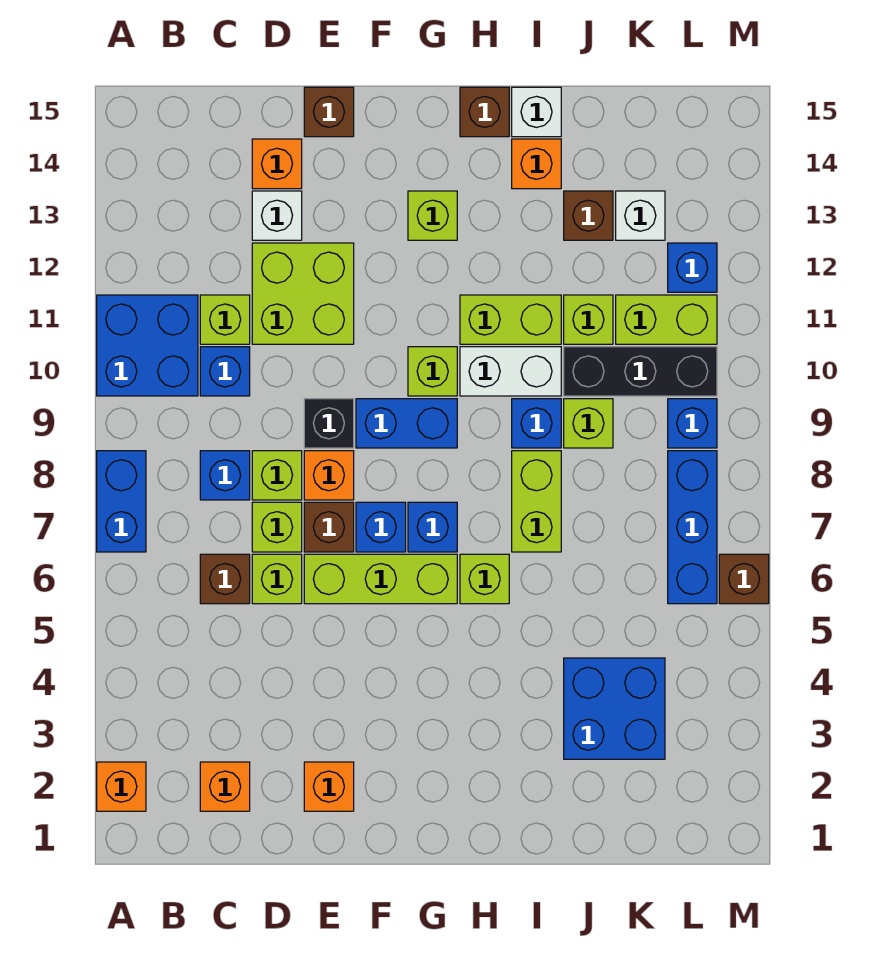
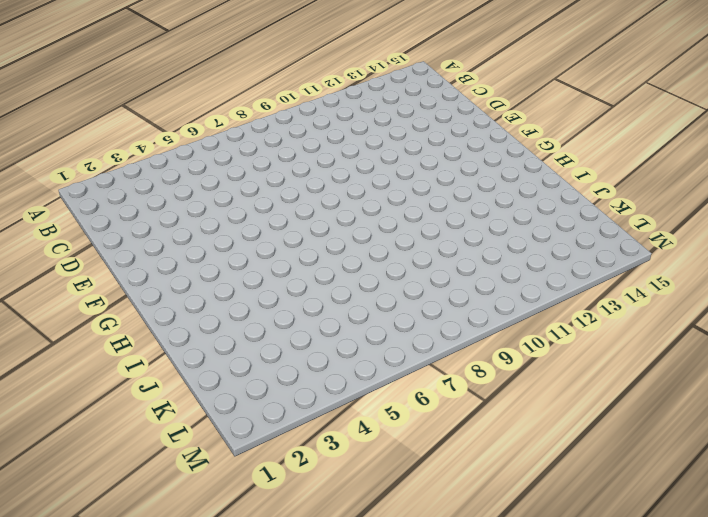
none -> orange brick A2 level 1
none -> blue brick A7:A8 level 1
none -> blue brick A10:B11 level 1
none -> orange brick C2 level 1

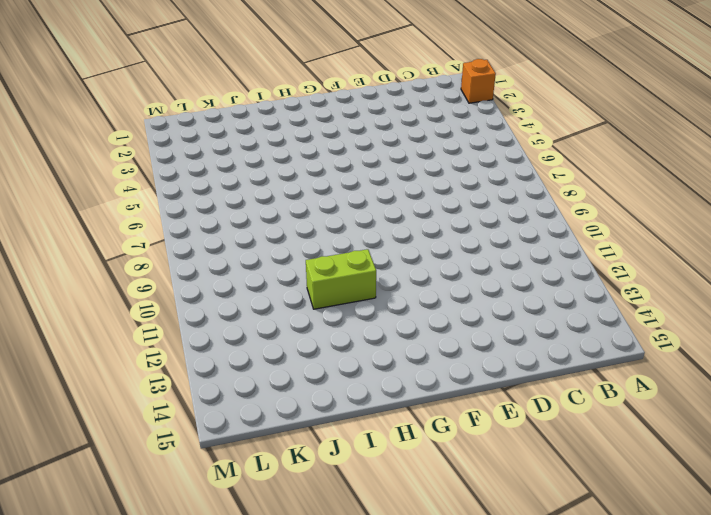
none -> blue brick A7:A8 level 1
none -> blue brick A10:B11 level 1
none -> orange brick C2 level 1
none -> brown brick C6 level 1

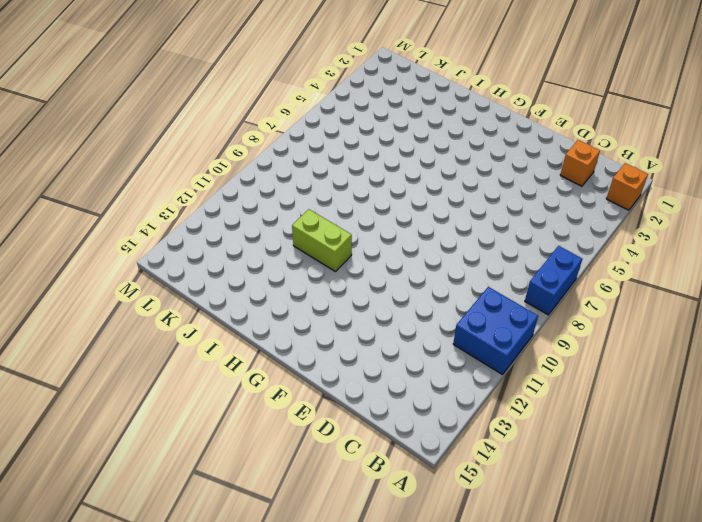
none -> brown brick C6 level 1
none -> blue brick C8 level 1
none -> blue brick C10 level 1
none -> lime brick C11 level 1

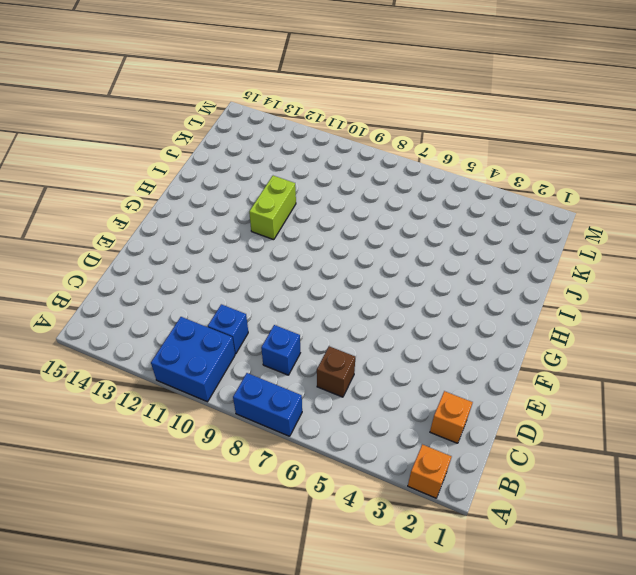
none -> lime brick C11 level 1
none -> lime brick D6 level 1
none -> lime brick D7 level 1
none -> lime brick D8 level 1

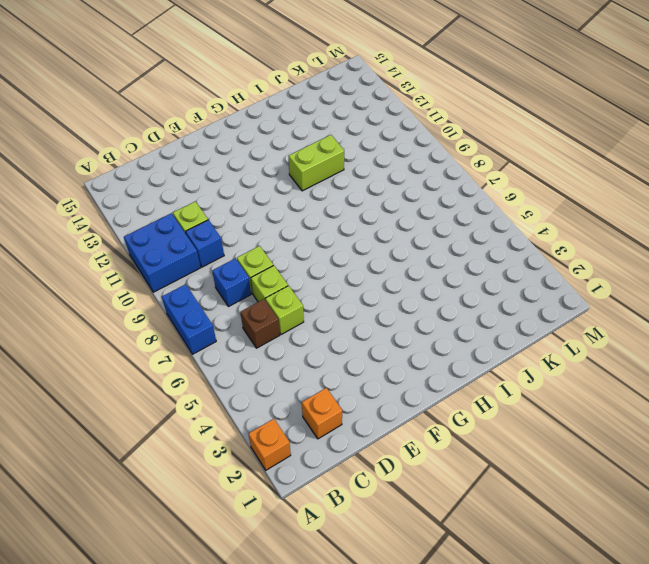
none -> lime brick D11:E12 level 1
none -> white brick D13 level 1
none -> orange brick D14 level 1
none -> orange brick E2 level 1

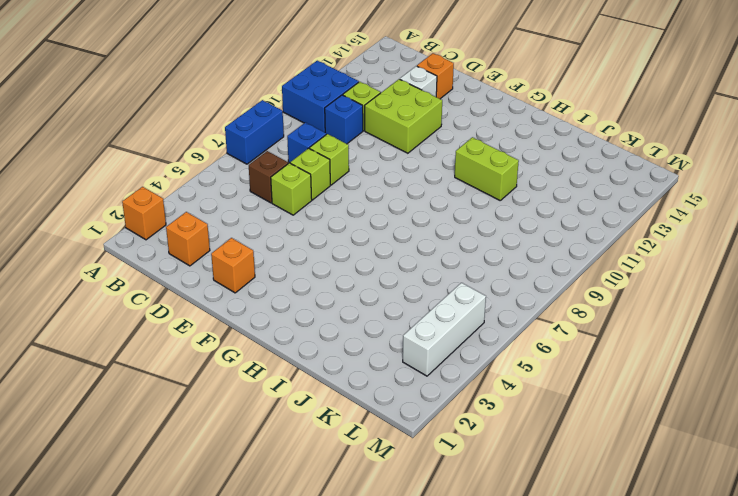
white brick L3:L5 level 1 -> none
none -> lime brick E6:G6 level 1
none -> brown brick E7 level 1
none -> orange brick E8 level 1
none -> black brick E9 level 1

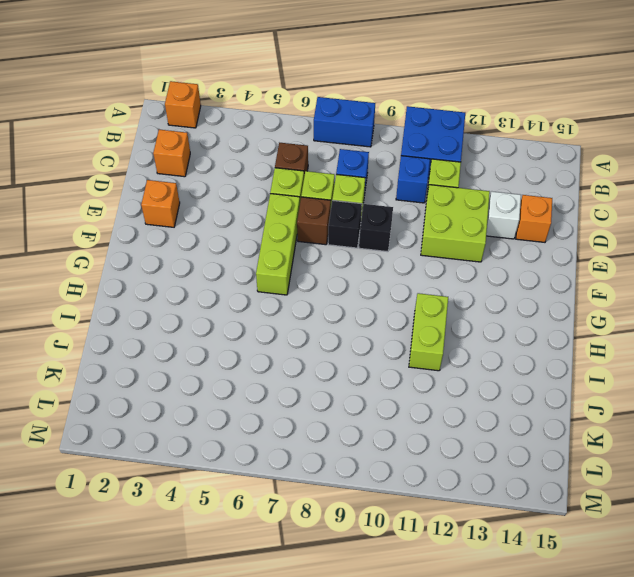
black brick E8 level 1 -> orange brick E8 level 1
none -> brown brick E15 level 1
none -> blue brick F7 level 1
none -> blue brick F9:G9 level 1
none -> blue brick G7 level 1

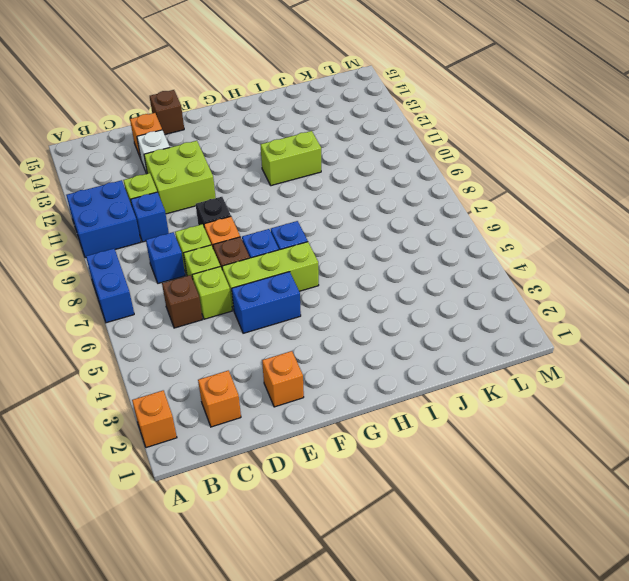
blue brick E5:F5 level 1 -> blue brick F9:G9 level 1
none -> lime brick G10 level 1
none -> lime brick G13 level 1
none -> lime brick H6 level 1
none -> white brick H10:I10 level 1

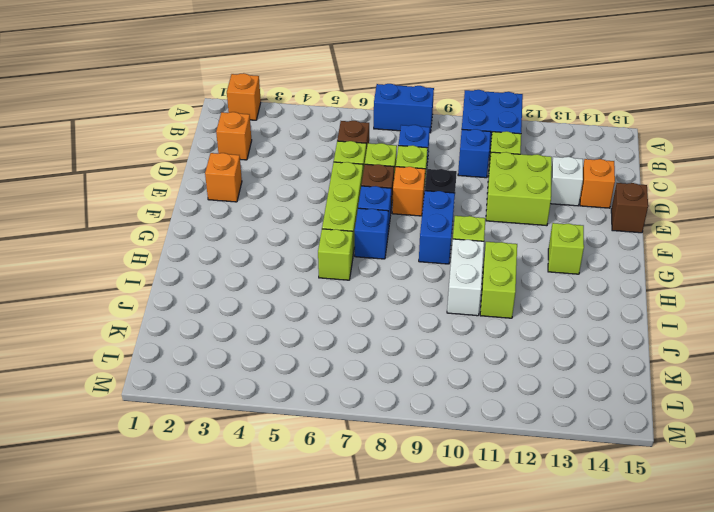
none -> brown brick H15 level 1
none -> lime brick I7:I8 level 1
none -> blue brick I9 level 1
none -> orange brick I14 level 1

